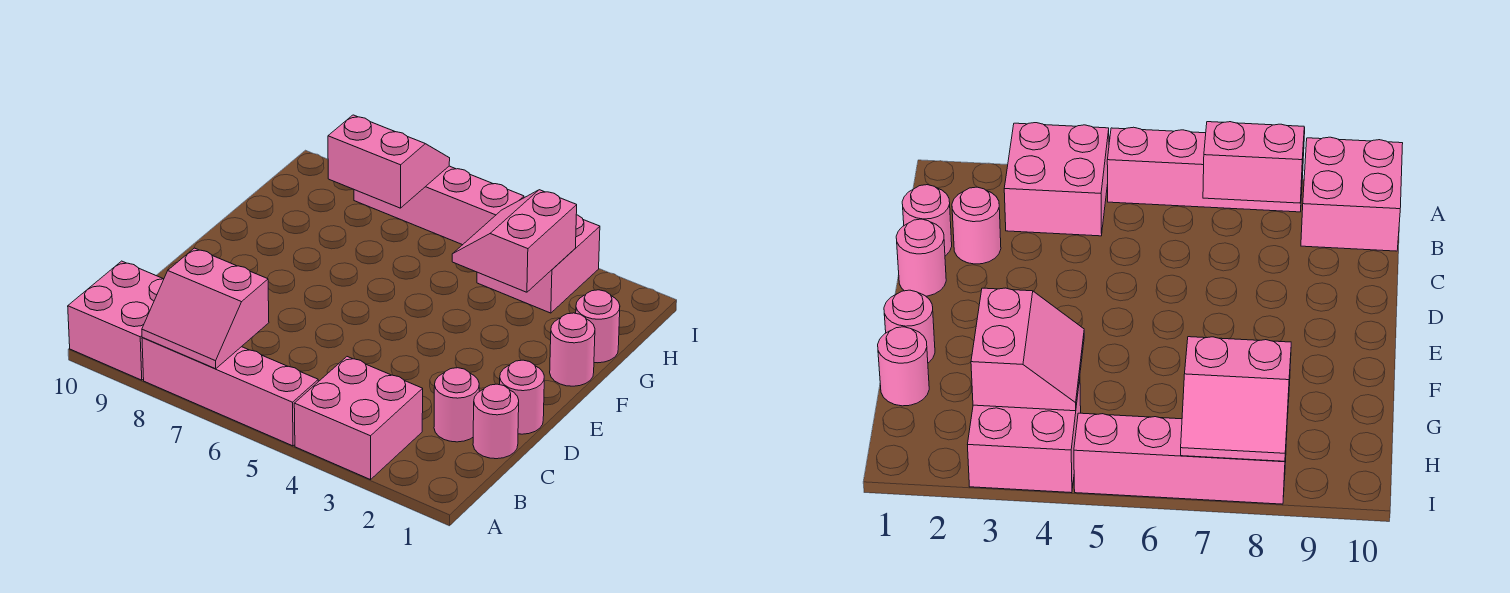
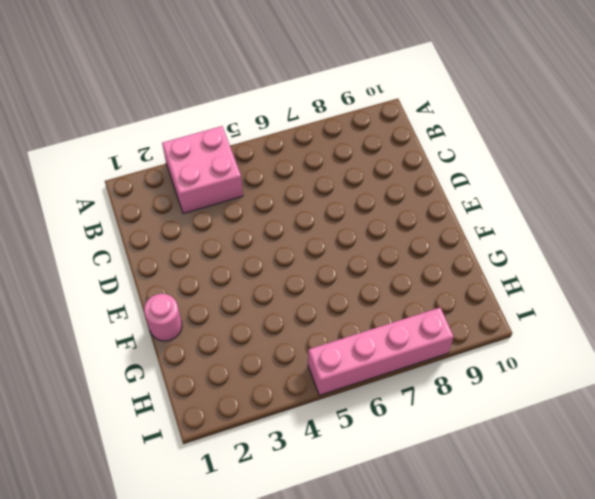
none -> pink brick A5:A8 level 1
none -> pink brick A9:B10 level 1
none -> pink round brick C1 level 1

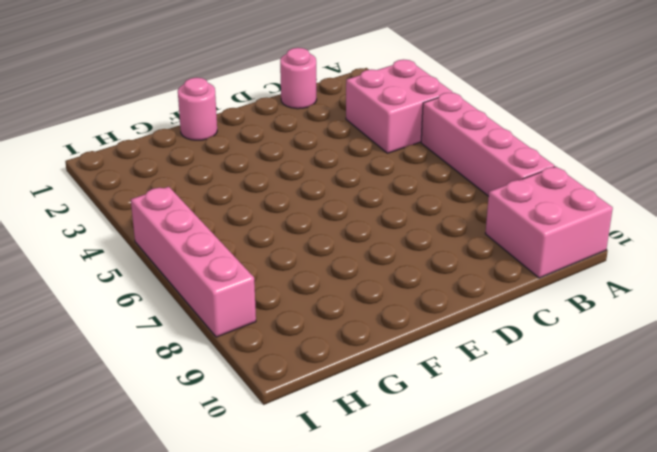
none -> pink round brick C2 level 1
none -> pink round brick D1 level 1
none -> pink round brick G1 level 1

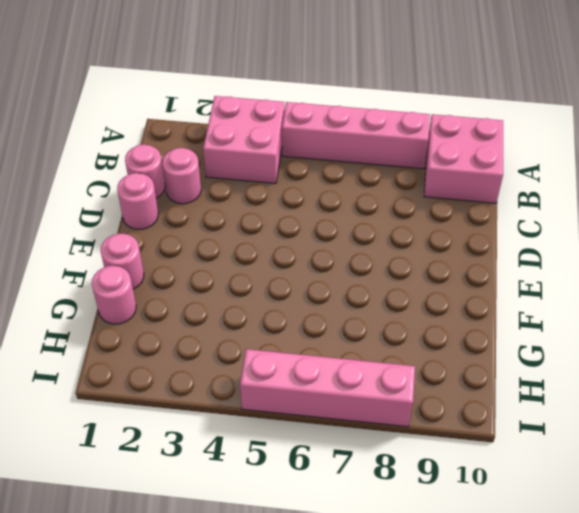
none -> pink brick H3:I4 level 1
none -> pink slope A7:B8 level 2 top B
none -> pink slope G3:H4 level 2 top 3

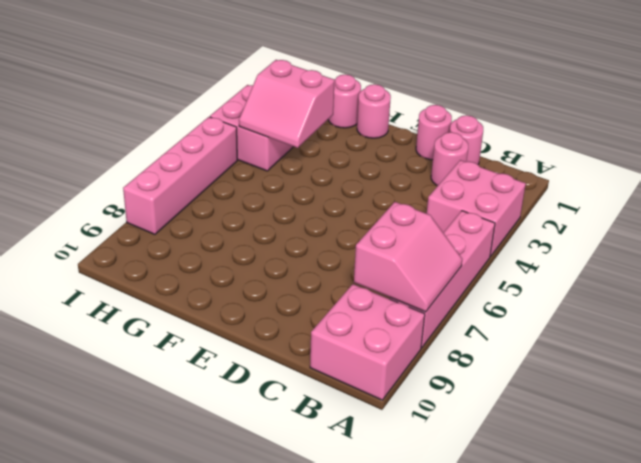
none -> pink slope H7:I8 level 2 top H

